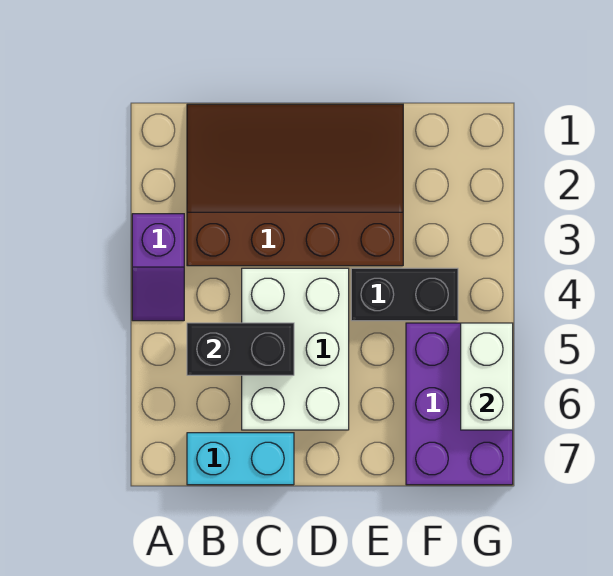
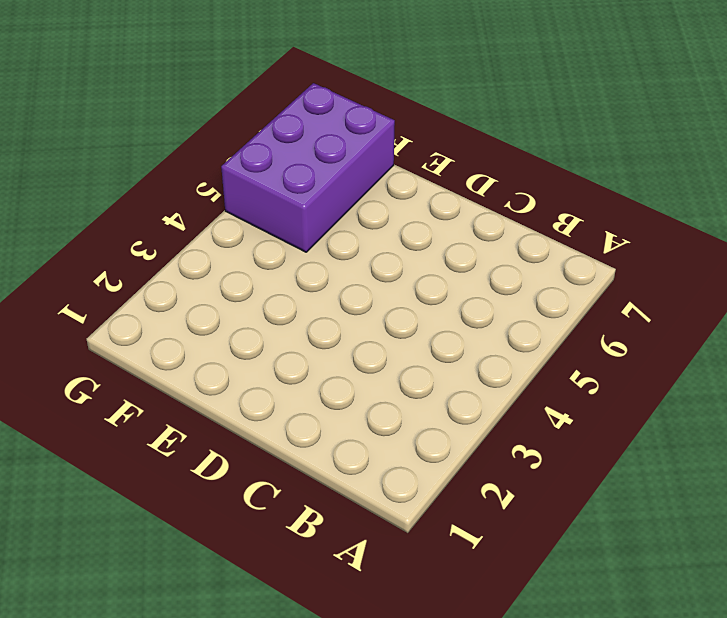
none -> purple slope A3:A4 level 1 top 3
none -> brown slope B1:E3 level 1 top 3

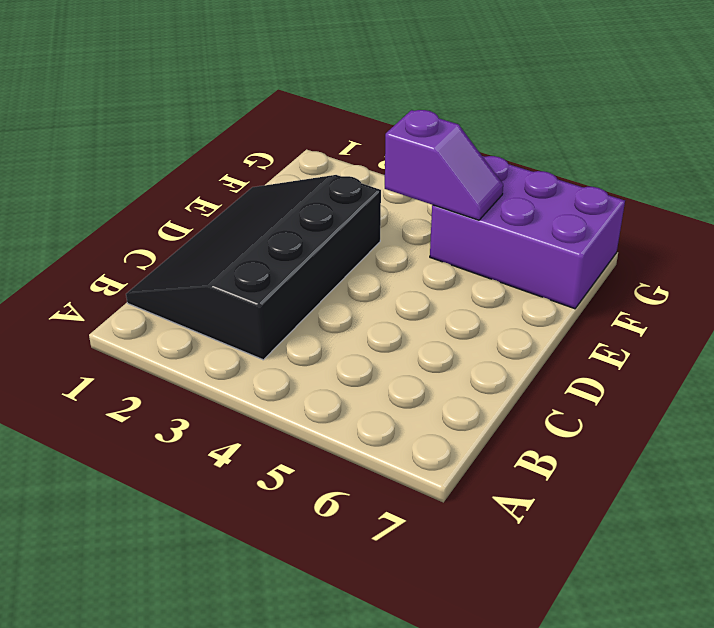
black slope B1:E3 level 1 top 3 -> brown slope B1:E3 level 1 top 3
purple slope F4:F5 level 2 top 4 -> purple slope A3:A4 level 1 top 3
none -> cyan brick B7:C7 level 1
none -> white brick C4:D6 level 1

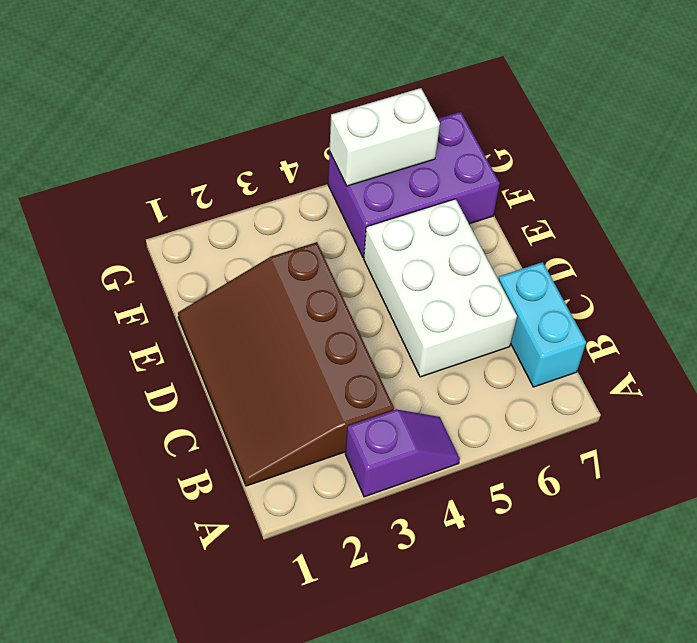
white brick C5:E6 level 1 -> white brick C4:D6 level 1
none -> black brick E4:F4 level 1
none -> black brick B5:C5 level 2

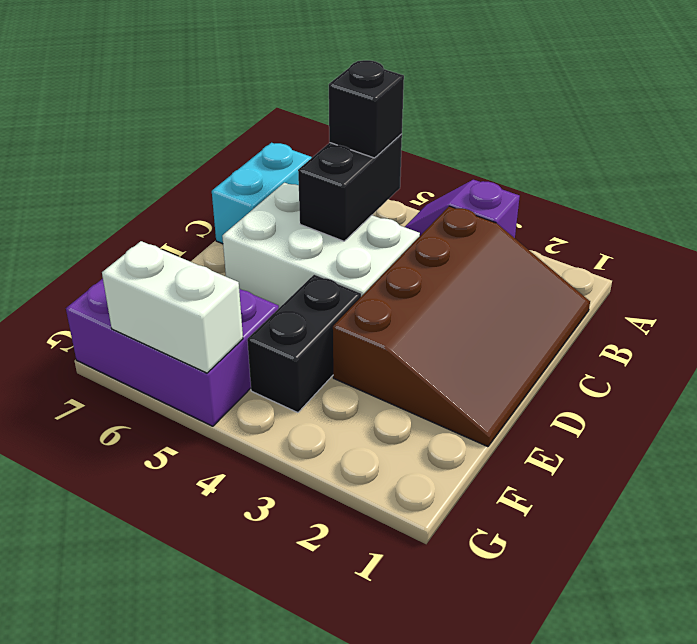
black brick B5 level 3 -> none

